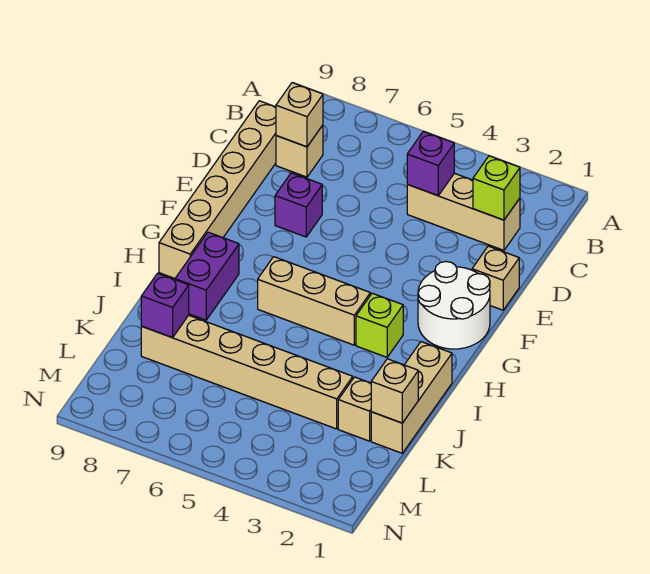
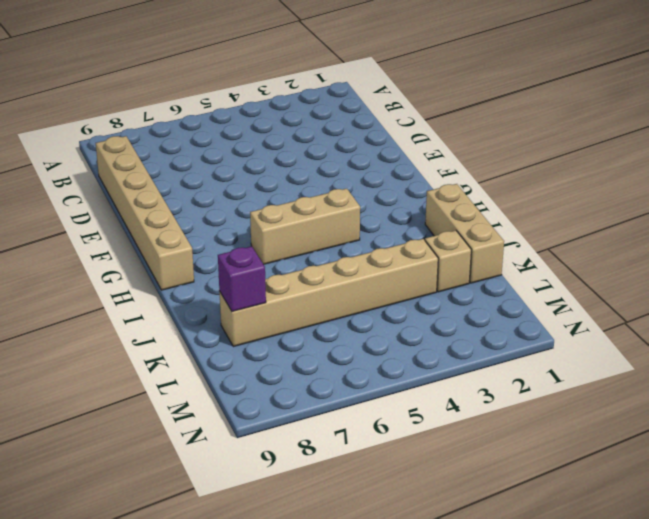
none -> tan brick C2:C4 level 1
none -> tan brick C8 level 1
none -> tan brick E1 level 1

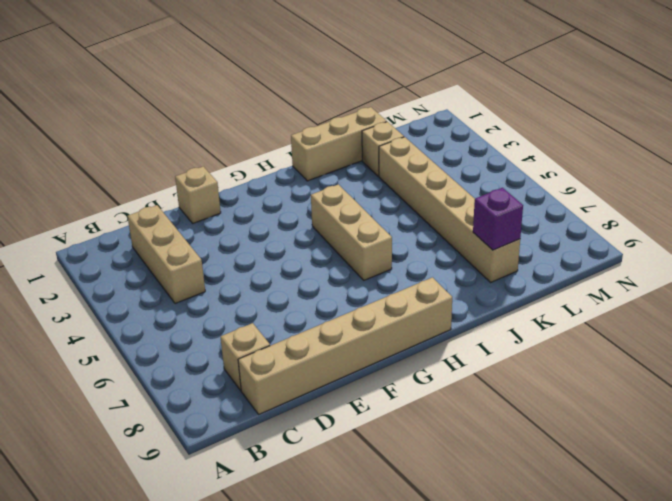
none -> purple brick E7 level 1
none -> white round brick F1:G2 level 1
none -> lime brick H3 level 1

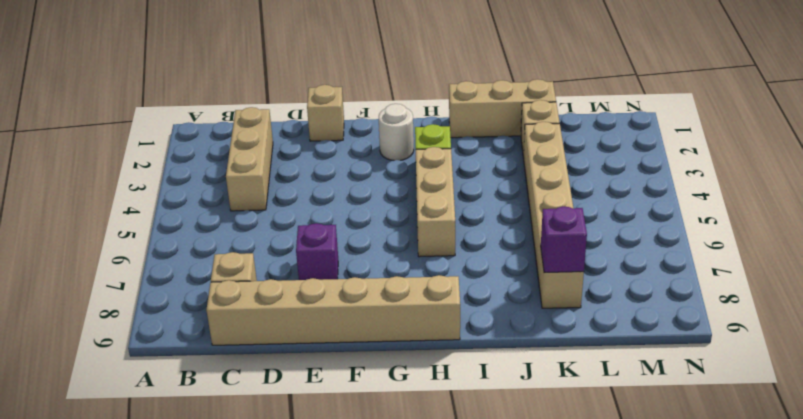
white round brick G2 level 1 -> white round brick F1:G2 level 1
none -> purple brick H8:I8 level 1
none -> lime brick C2 level 2
none -> purple brick C4 level 2

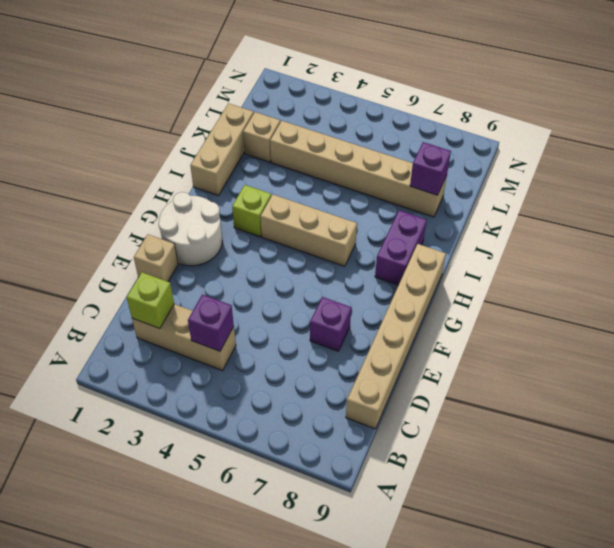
none -> tan brick C8 level 1
none -> tan brick C8 level 2
none -> tan brick K1 level 2

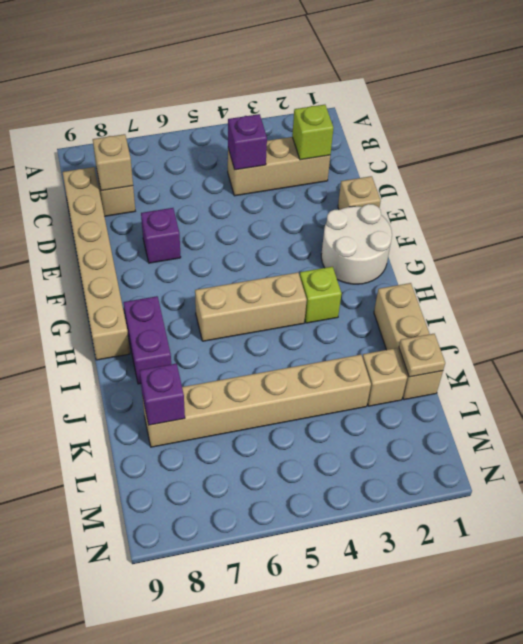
tan plate K1 level 2 -> tan brick K1 level 2

